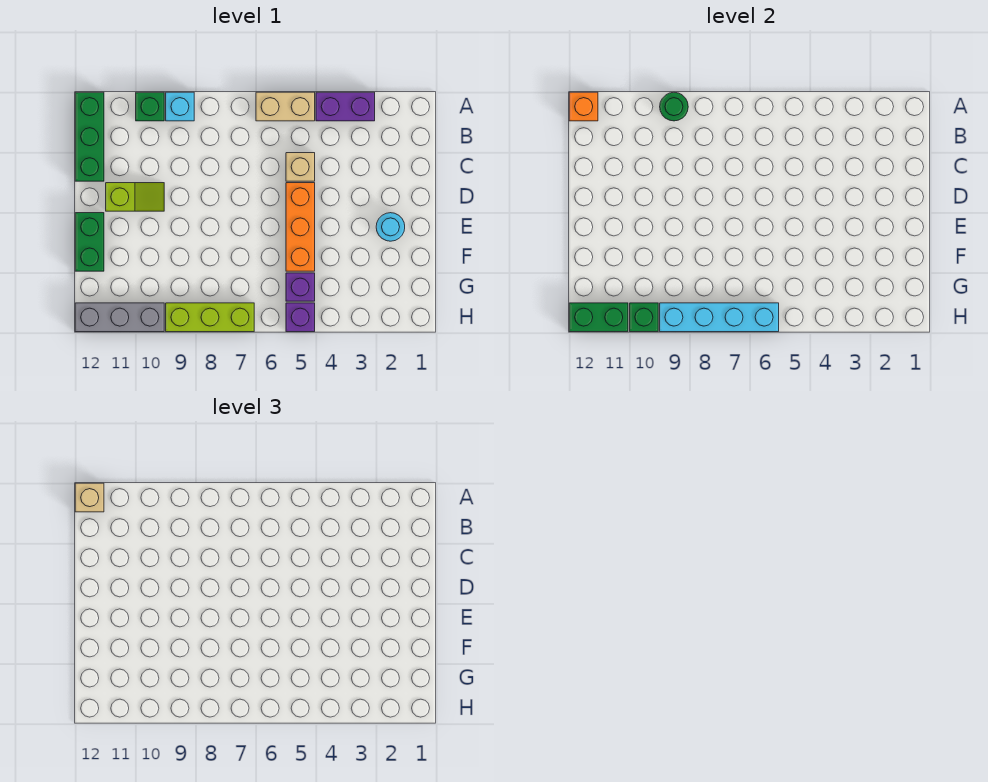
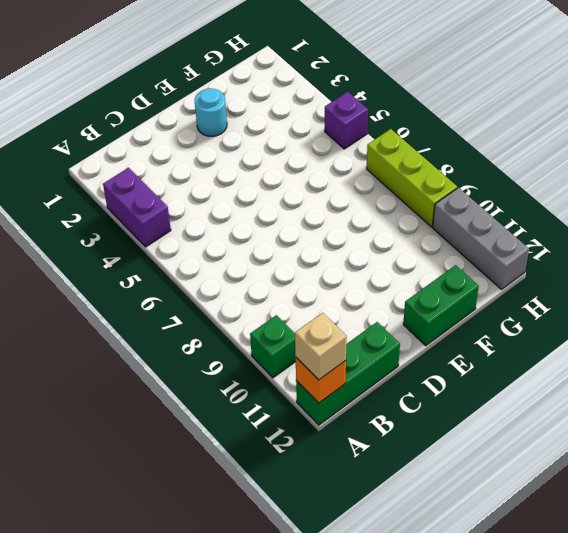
none -> tan brick A5:A6 level 1
none -> cyan brick A9 level 1
none -> tan brick C5 level 1

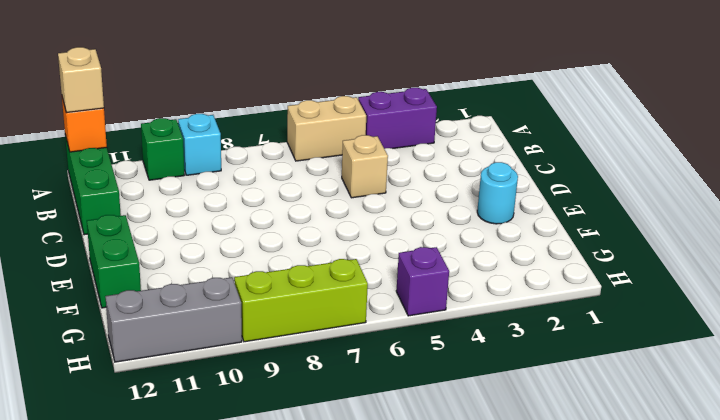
none -> orange brick D5:F5 level 1
none -> lime slope D10:D11 level 1 top 11
none -> purple brick G5 level 1

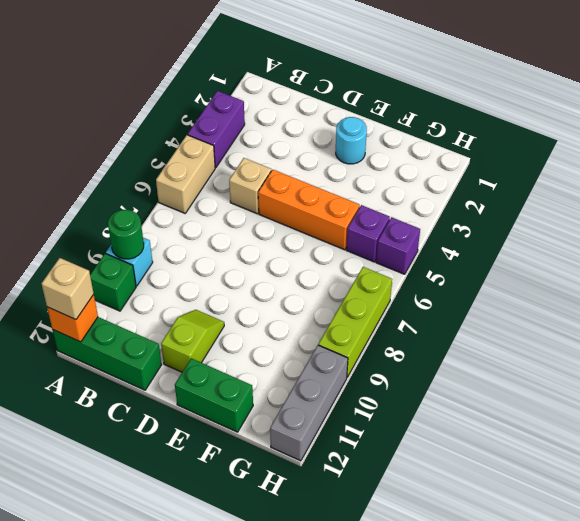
none -> cyan brick H6:H9 level 2
none -> green brick H10 level 2
none -> green brick H11:H12 level 2

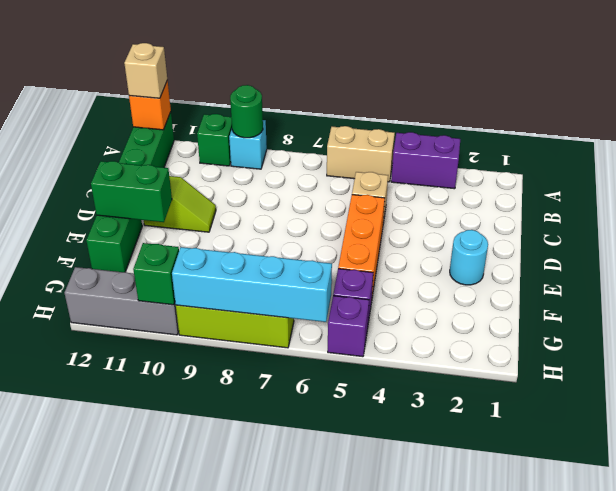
green brick E11:E12 level 2 -> green brick H11:H12 level 2

